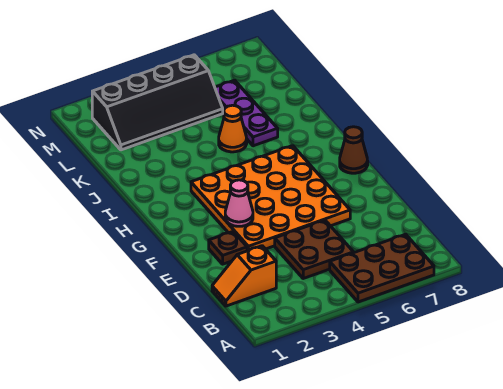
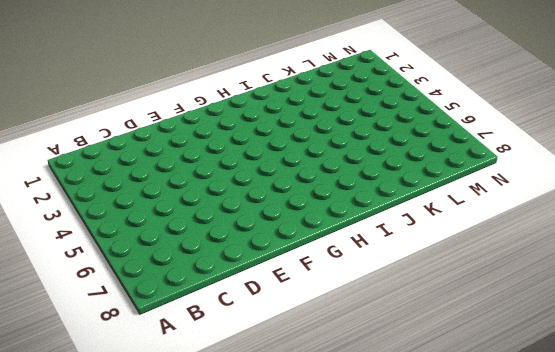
none -> brown plate A5:B7 level 1
none -> orange slope C1:C2 level 1 top 2

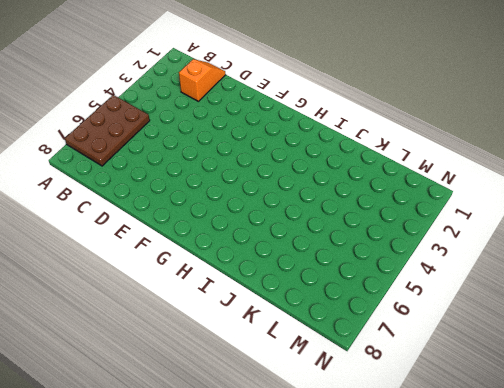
none -> brown plate C4:D5 level 1
none -> brown plate E2 level 1

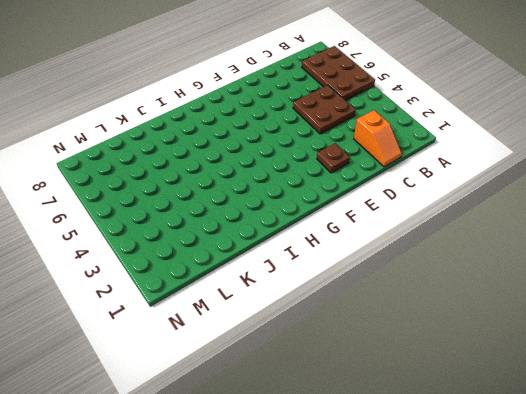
none -> orange plate E3:H6 level 1
none -> brown cone G8 level 1

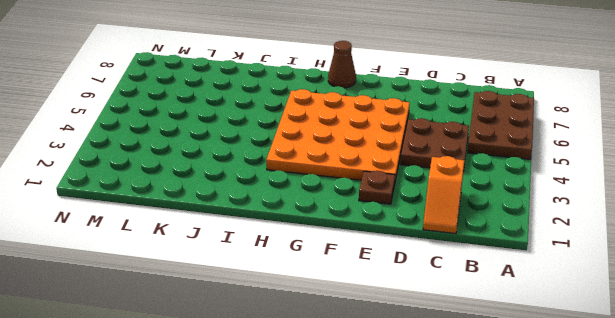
none -> orange cone J5 level 1
none -> purple plate J6:L6 level 1

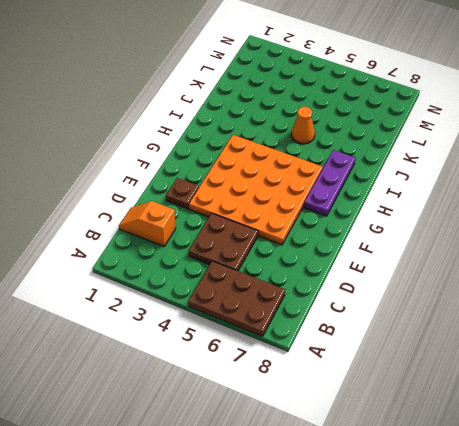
purple plate G7:I7 level 1 -> purple plate J6:L6 level 1
none -> brown cone G8 level 1
none -> black slope L2:M5 level 1 top M

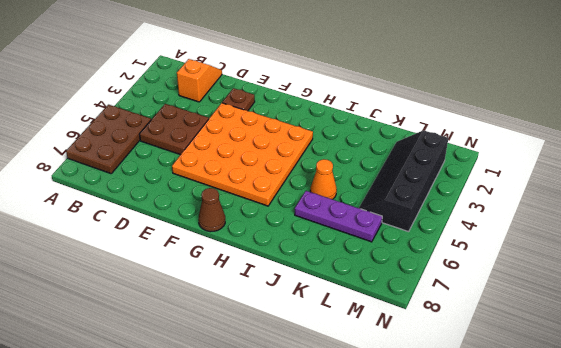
none -> pink cone F3 level 2

